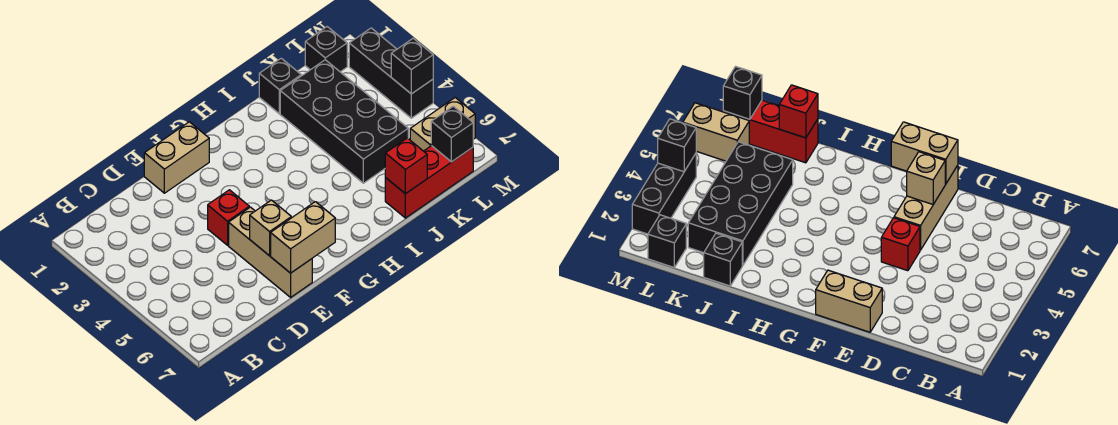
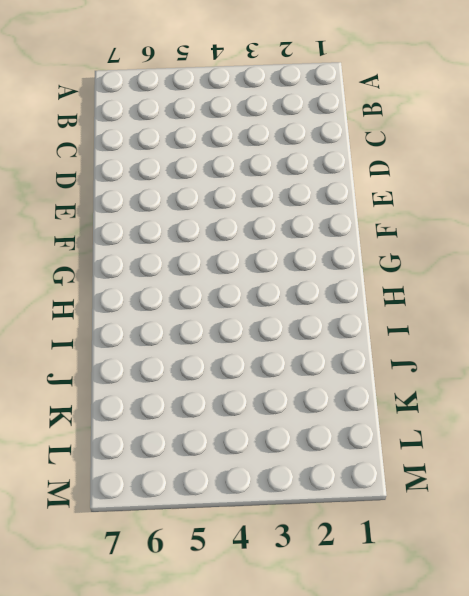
none -> tan brick E1:F1 level 1
none -> red brick E4 level 1
none -> tan brick E5:E7 level 1

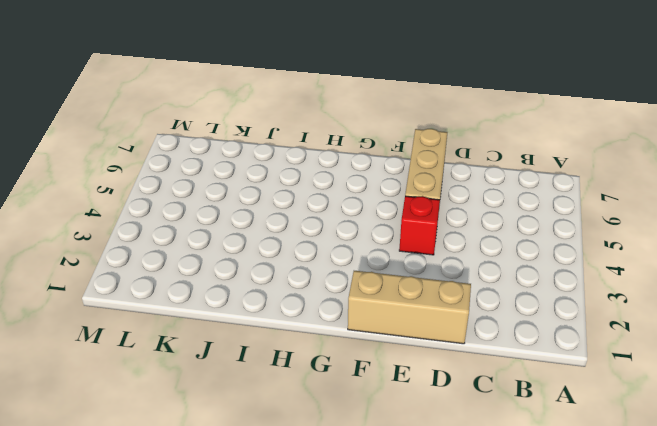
tan brick D1:F1 level 1 -> tan brick E1:F1 level 1
none -> black brick J1 level 1
none -> black brick J2:K5 level 1
none -> red brick J7:L7 level 1

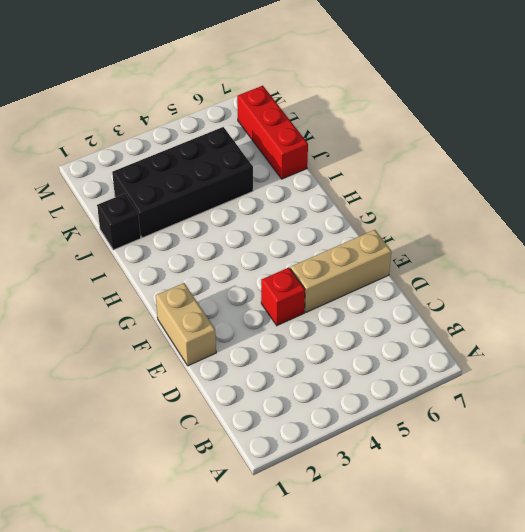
none -> black brick L1 level 1
none -> tan brick L6:M6 level 1
none -> black brick M2:M4 level 1

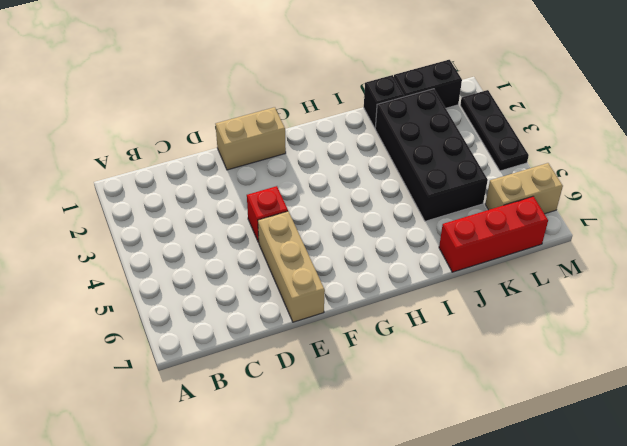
black brick K1:L1 level 1 -> black brick L1 level 1
black plate M2:M4 level 1 -> black brick M2:M4 level 1
none -> tan brick E6 level 2
none -> tan brick E7:F7 level 2
none -> red brick J7 level 2

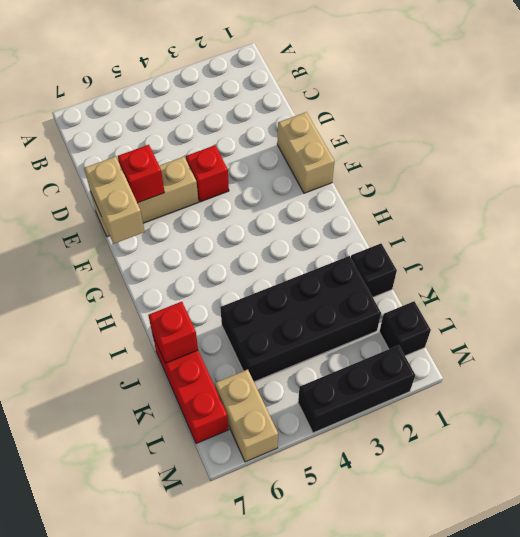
red brick E6 level 2 -> tan brick E6 level 2
none -> black brick L7 level 2
none -> black brick M4 level 2

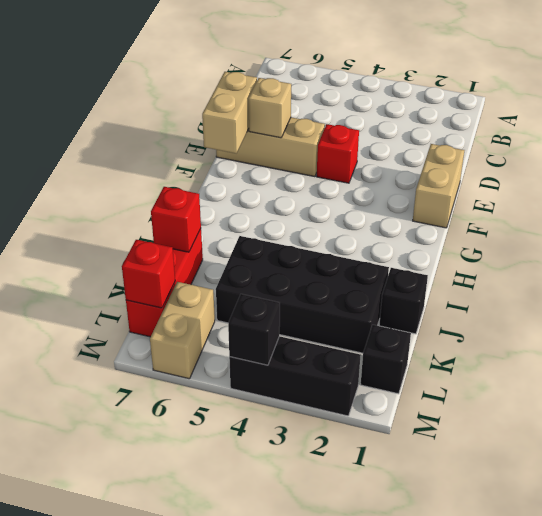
red brick L7 level 2 -> black brick L7 level 2

